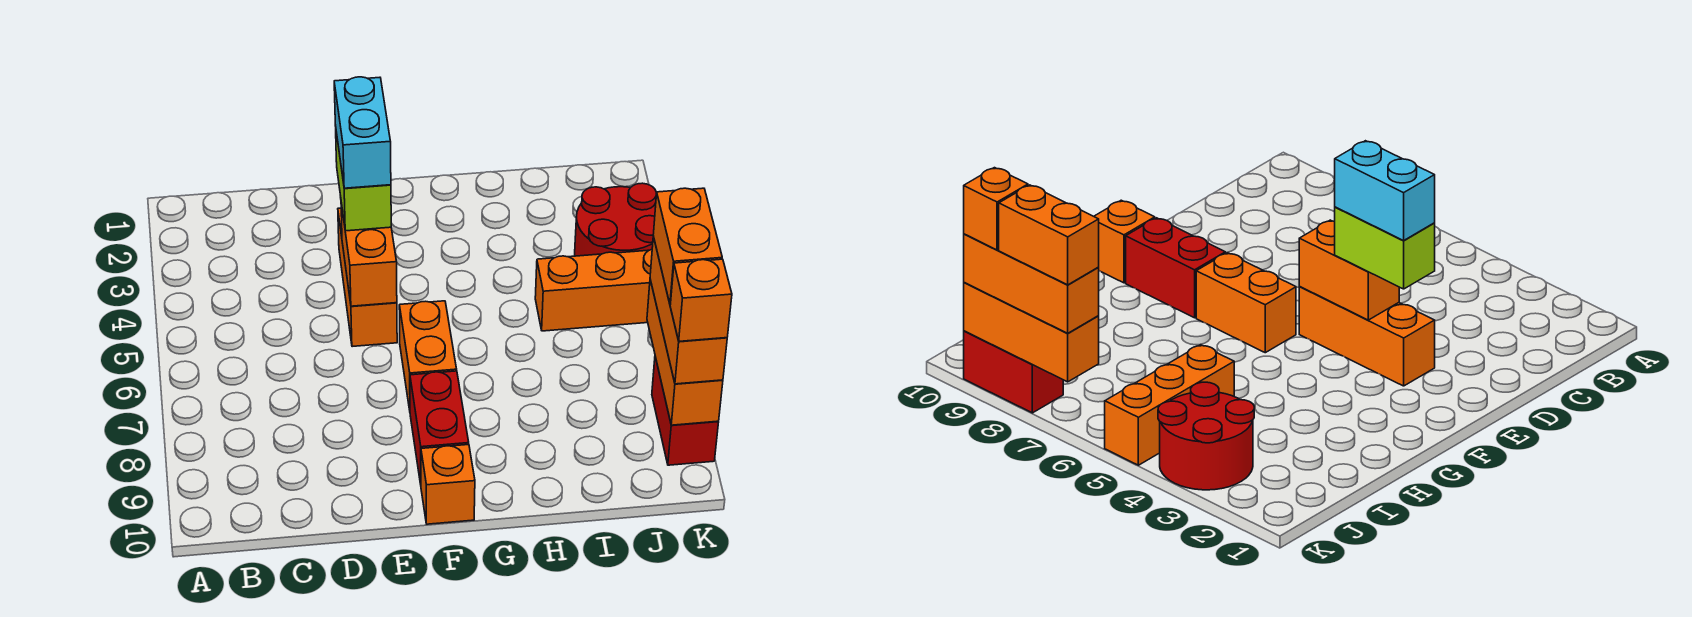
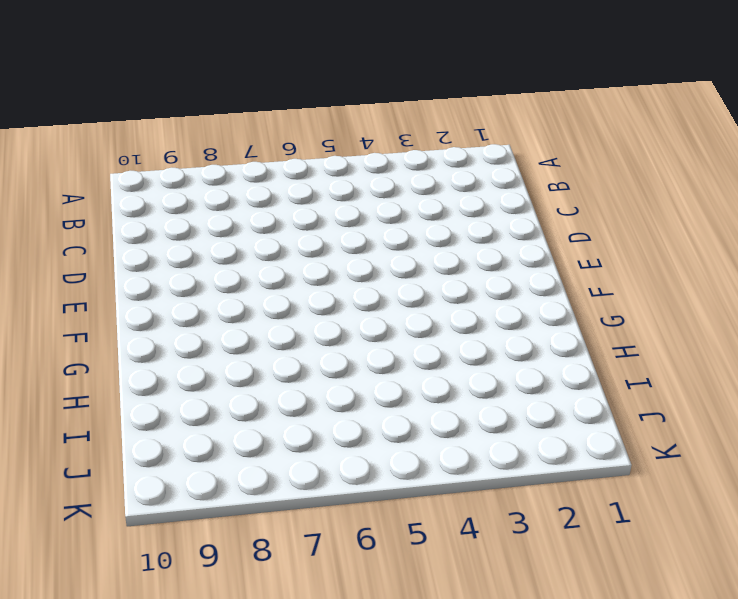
none -> orange brick E3:E5 level 1
none -> orange brick F6:F7 level 1
none -> red brick F8:F9 level 1

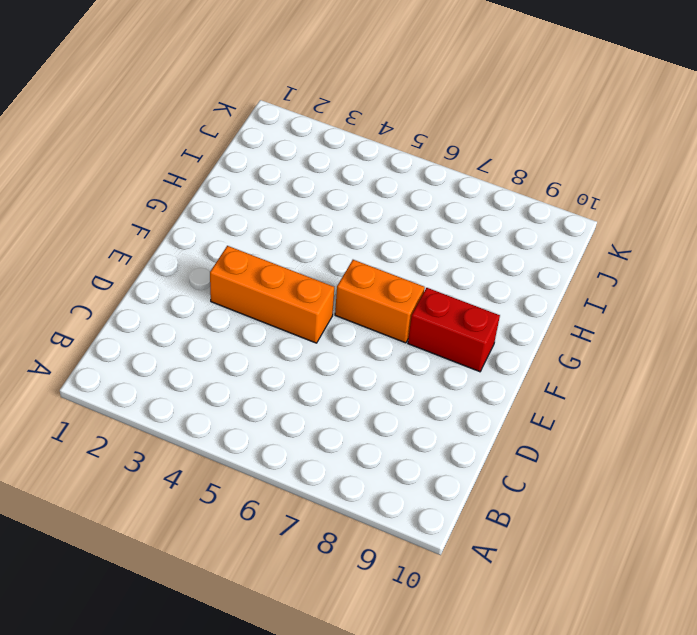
none -> orange brick F10 level 1
none -> orange brick I5:K5 level 1
none -> red round brick J3:K4 level 1

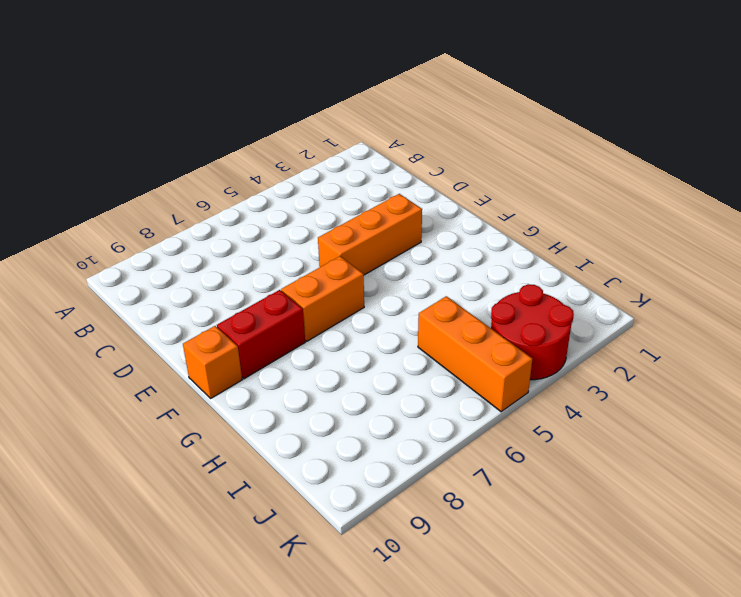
none -> red brick K8:K9 level 1
none -> orange brick E4:E5 level 2
none -> orange brick K7:K9 level 2

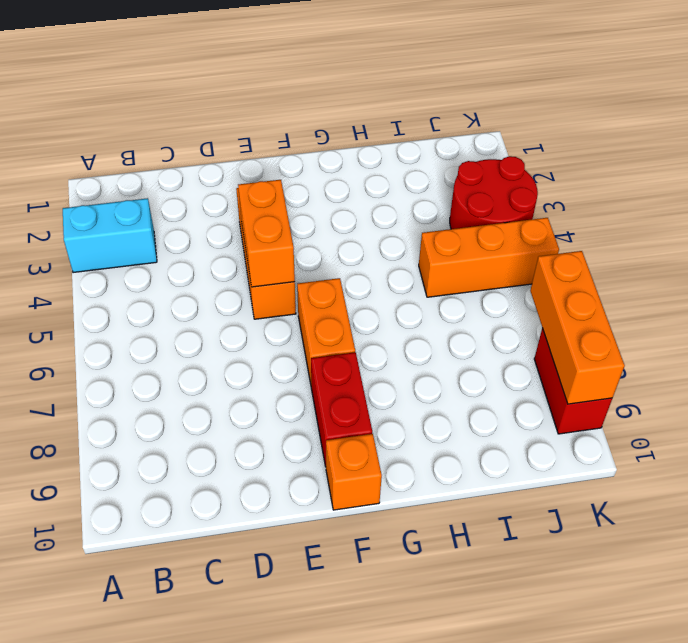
cyan brick A3:B3 level 1 -> cyan brick E3:E4 level 4
none -> lime brick E3:E4 level 3
none -> orange brick K7:K9 level 3
none -> orange brick K7:K8 level 4

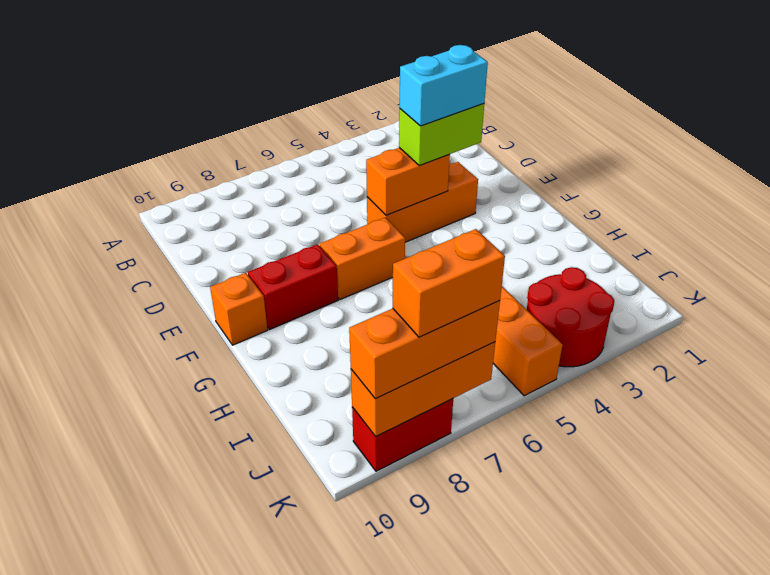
none -> orange brick K9 level 4

